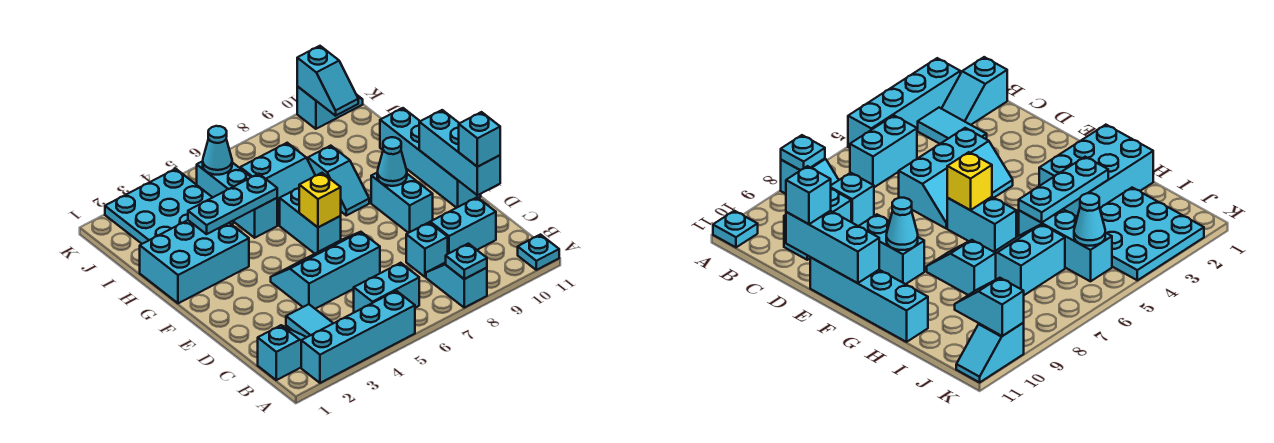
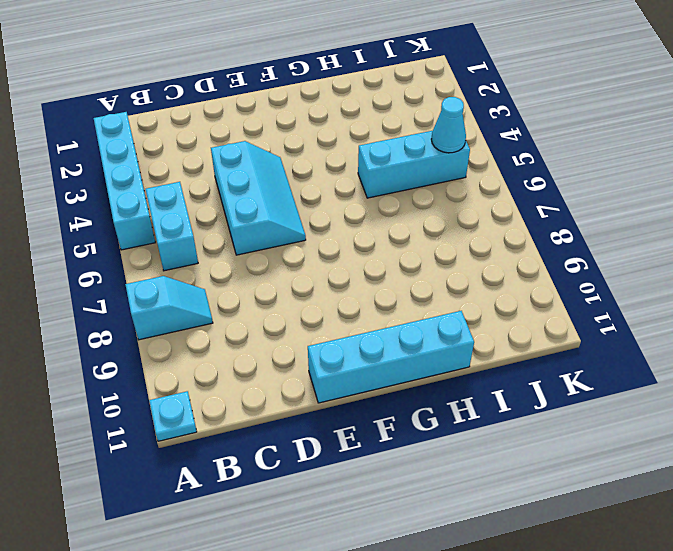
none -> cyan slope B1:B2 level 1 top 1
none -> cyan tile B3:C3 level 1
none -> cyan brick C8 level 1

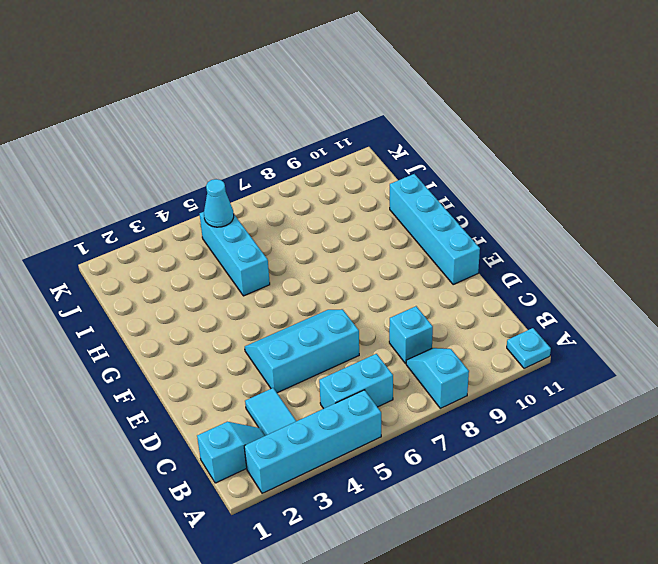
none -> cyan brick C9:C10 level 1
none -> cyan brick E9:F9 level 1
none -> cyan brick F6:G6 level 1

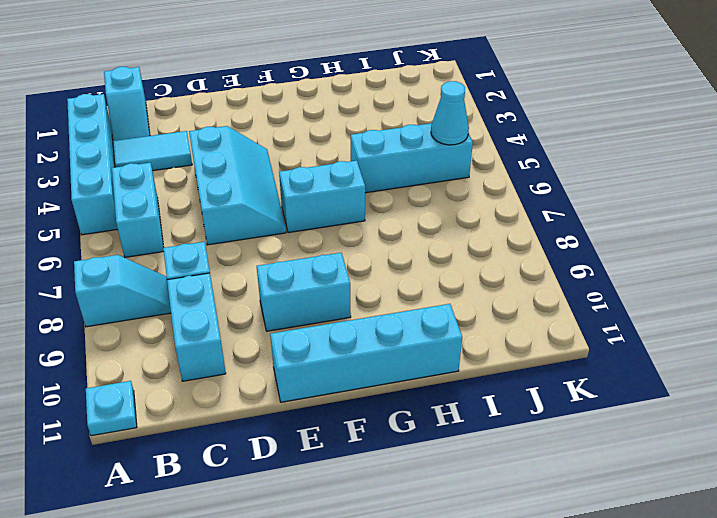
none -> cyan brick G1:H3 level 1
none -> cyan slope G8:H8 level 1 top H
none -> cyan slope H6:I7 level 1 top I

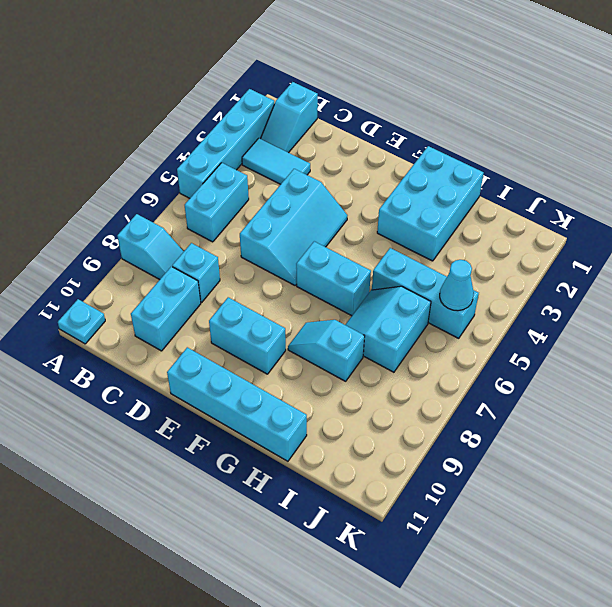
none -> cyan plate I2:K4 level 1
none -> cyan slope K10:K11 level 1 top 10
none -> cyan plate A8 level 2

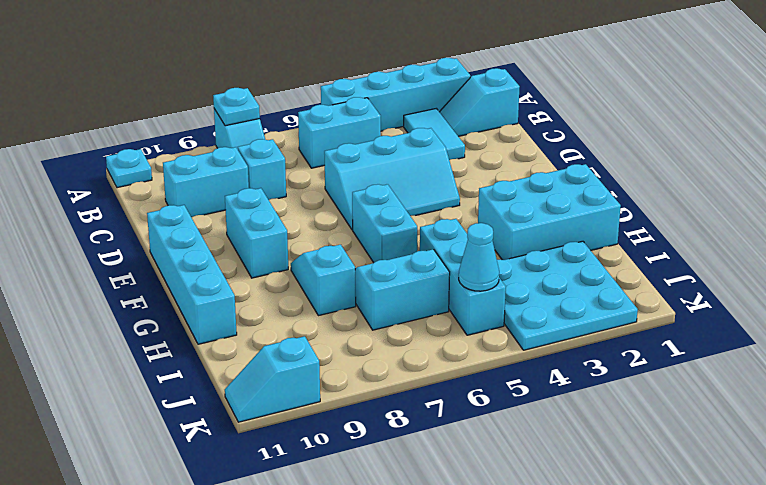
none -> cyan brick D11:F11 level 2
none -> yellow brick F6 level 2
none -> cyan cone F9 level 2

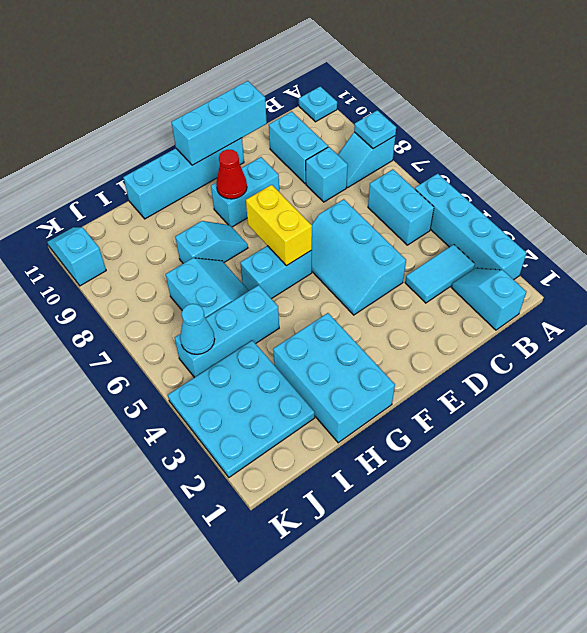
yellow brick F6:F7 level 2 -> yellow brick F6 level 2
red cone F9 level 2 -> cyan cone F9 level 2
none -> cyan plate H3:H5 level 2
none -> cyan slope J10:K10 level 2 top K
none -> cyan brick D11 level 3

